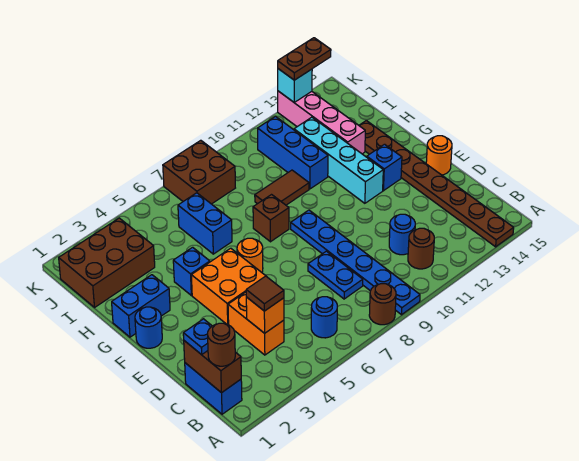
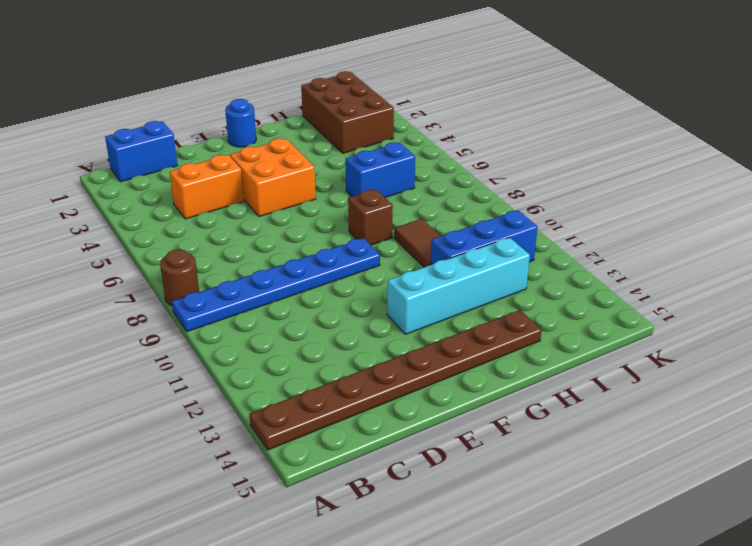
none -> blue round brick B6 level 1
none -> brown round brick B11 level 1
none -> blue plate C8:D8 level 1
none -> blue round brick C11 level 1

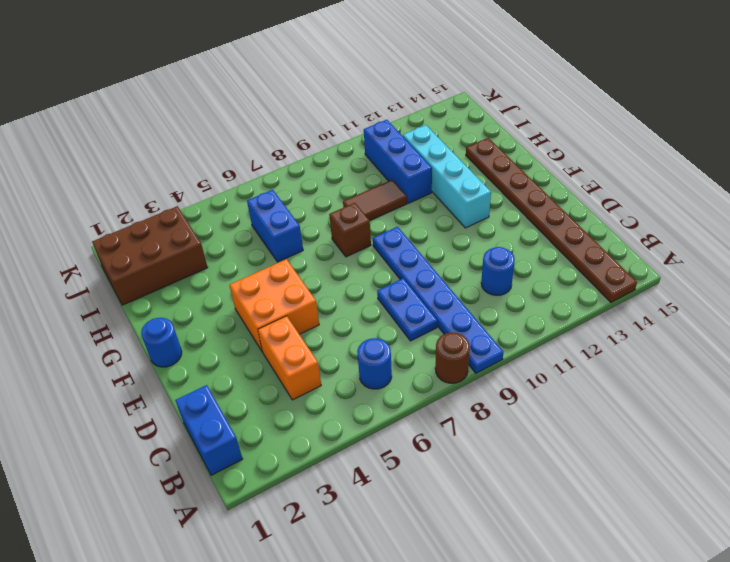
none -> brown round brick B11 level 1
none -> orange round brick E15 level 1
none -> orange round brick F6 level 1
none -> blue brick F13 level 1

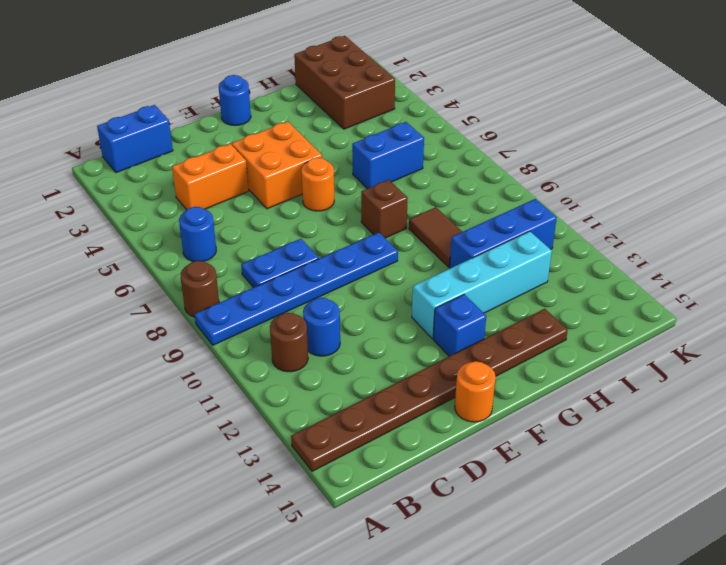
none -> blue brick G1:G2 level 1
none -> blue brick G4 level 1
none -> pink brick H13:K13 level 1
none -> brown brick J7:K8 level 1

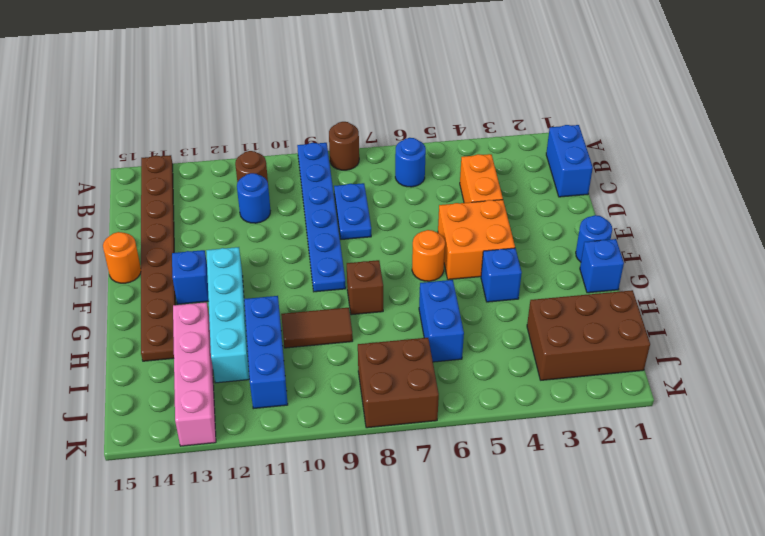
blue brick G1 level 1 -> blue brick G1:G2 level 1
none -> brown brick B1:C1 level 2
none -> orange brick C4 level 2
none -> cyan brick K13 level 2
none -> brown round brick B1 level 3

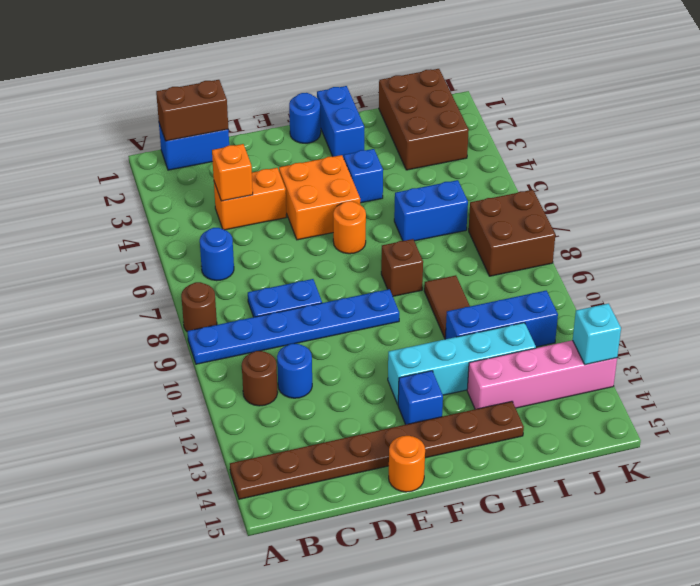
none -> brown round brick B1 level 3
none -> blue plate C1 level 3
none -> brown tile C4 level 3
none -> brown plate K13:K14 level 3

